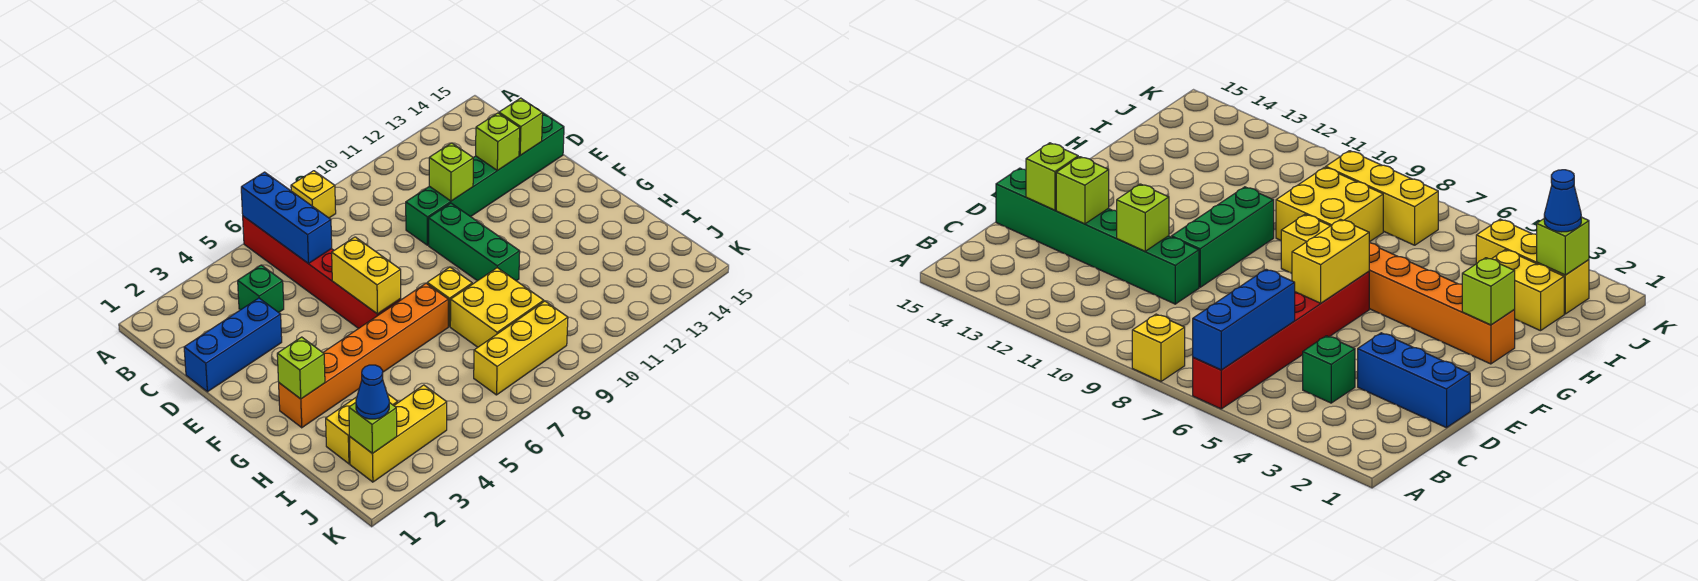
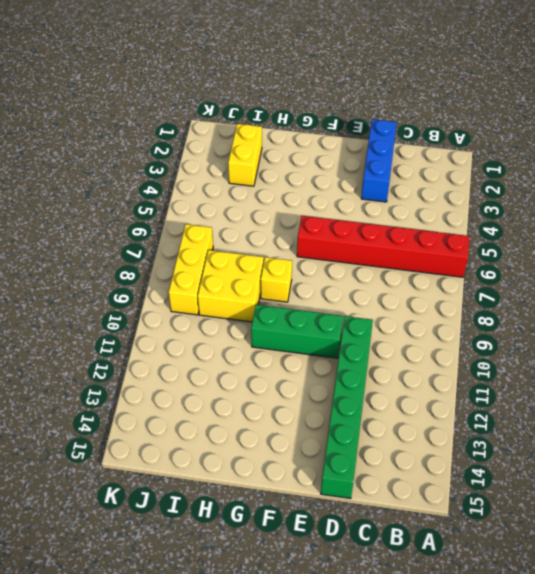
none -> yellow brick A8 level 1
none -> green brick C4 level 1
none -> orange brick G2:G7 level 1

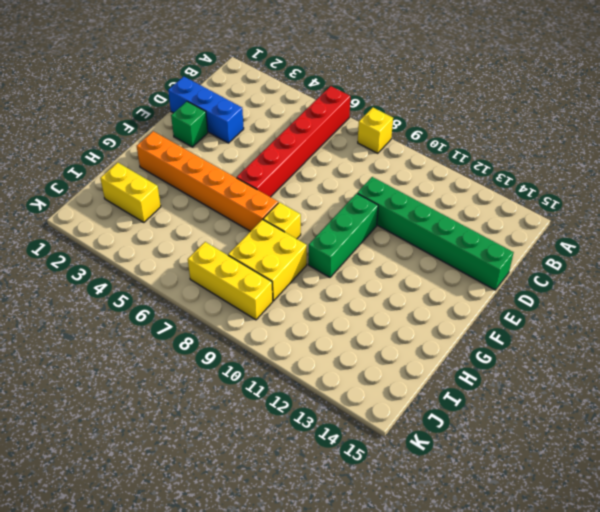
green brick E2 level 1 -> green brick C4 level 1
none -> yellow brick J2:J4 level 1
none -> blue brick A6:C6 level 2
none -> lime brick D11 level 2

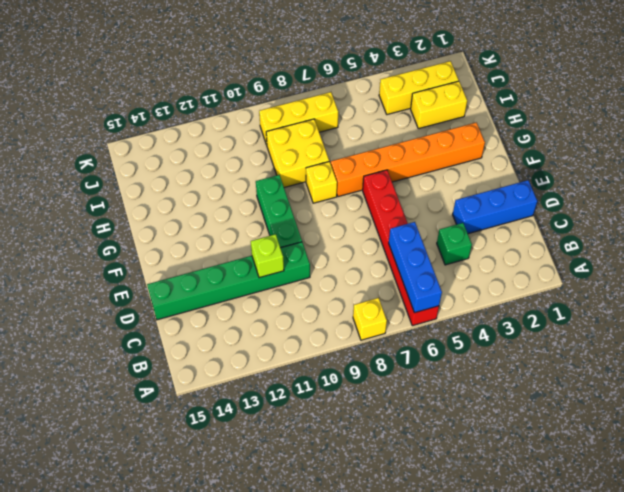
none -> lime brick D13 level 2
none -> lime brick D14 level 2
none -> yellow brick E6:F6 level 2

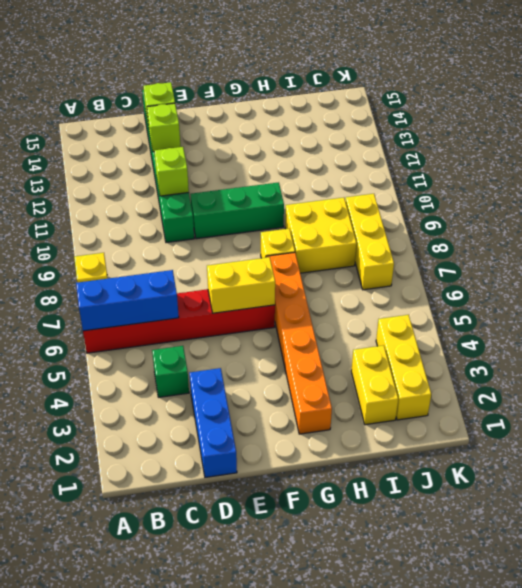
none -> lime brick G2 level 2
none -> lime brick J2 level 2
none -> blue cone J2 level 3

